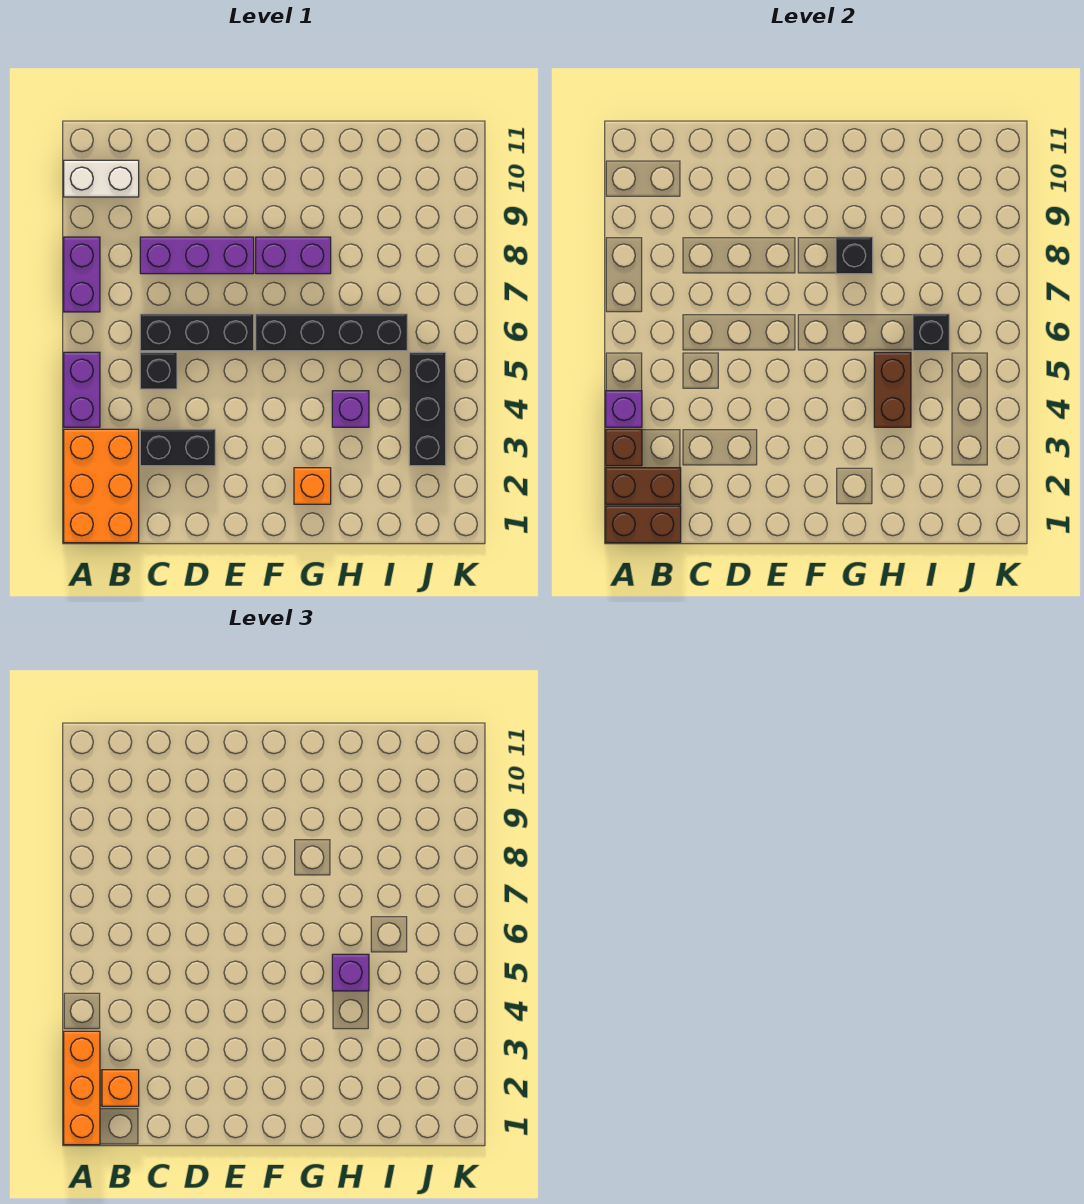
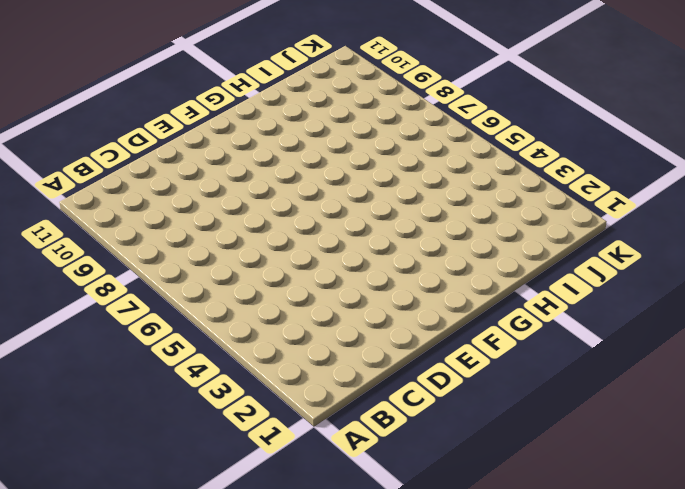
none -> orange brick A1:B3 level 1
none -> purple brick A4:A5 level 1
none -> purple brick A7:A8 level 1

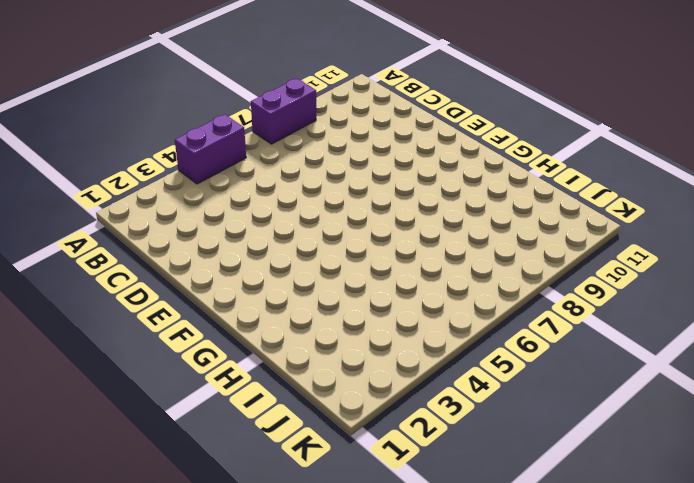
none -> orange brick A1:B3 level 1
none -> white brick A10:B10 level 1
none -> black brick C3:D3 level 1

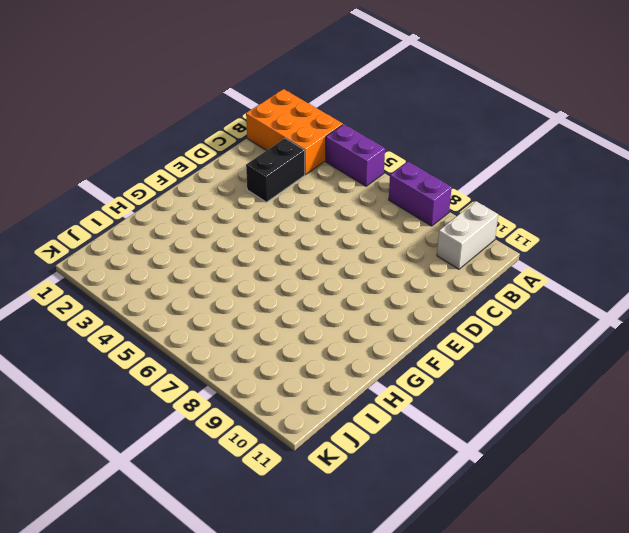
none -> black brick C5 level 1
none -> black brick C6:E6 level 1
none -> purple brick C8:E8 level 1

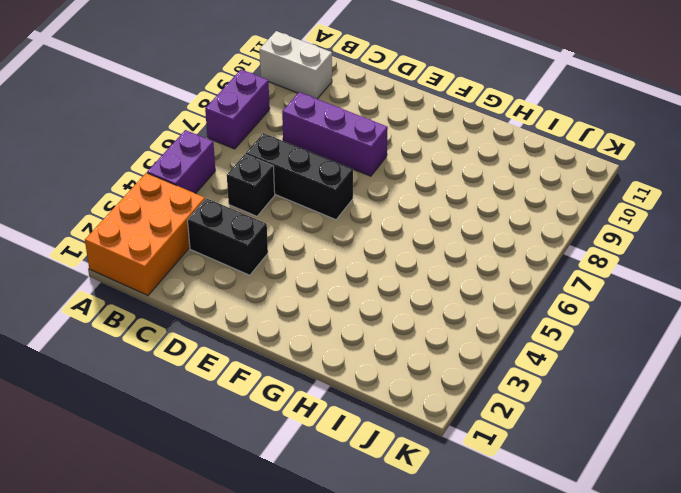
none -> black brick F6:I6 level 1
none -> purple brick F8:G8 level 1
none -> orange brick G2 level 1

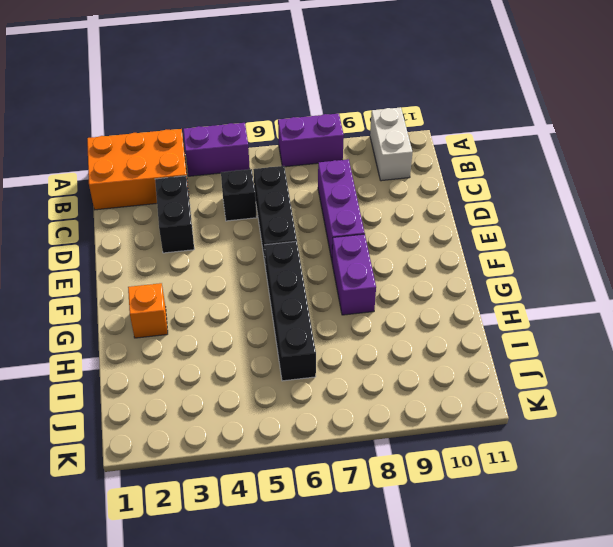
none -> purple brick H4 level 1
none -> black brick J3:J5 level 1
none -> brown brick A1:B1 level 2

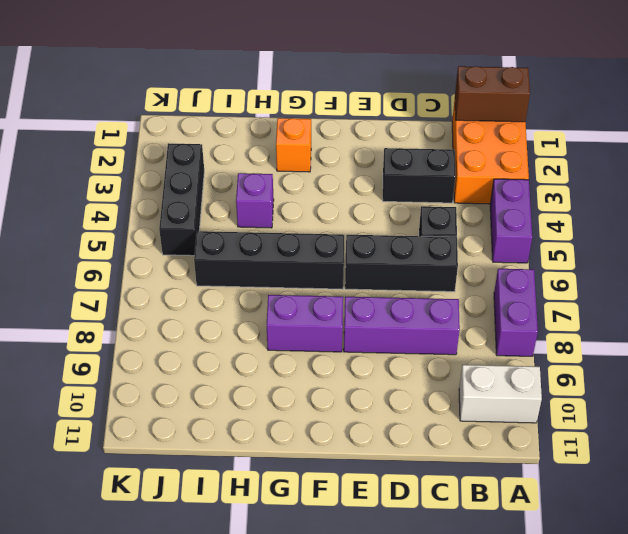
none -> brown brick A2:B2 level 2
none -> brown brick A3 level 2
none -> purple brick A4 level 2

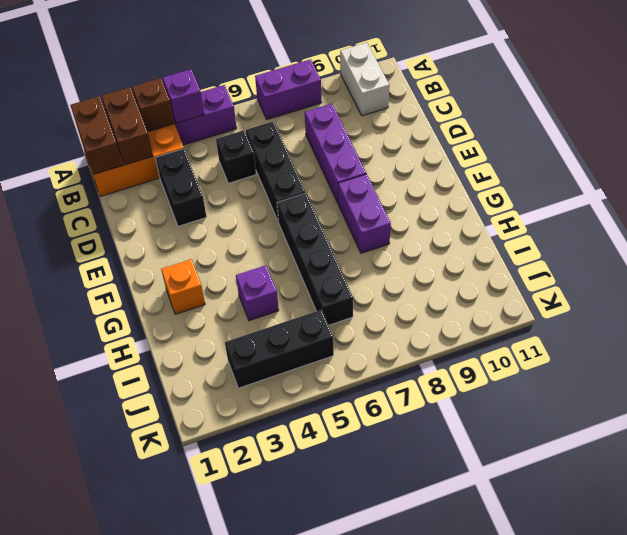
none -> black brick G8 level 2
none -> brown brick H4:H5 level 2
none -> black brick I6 level 2

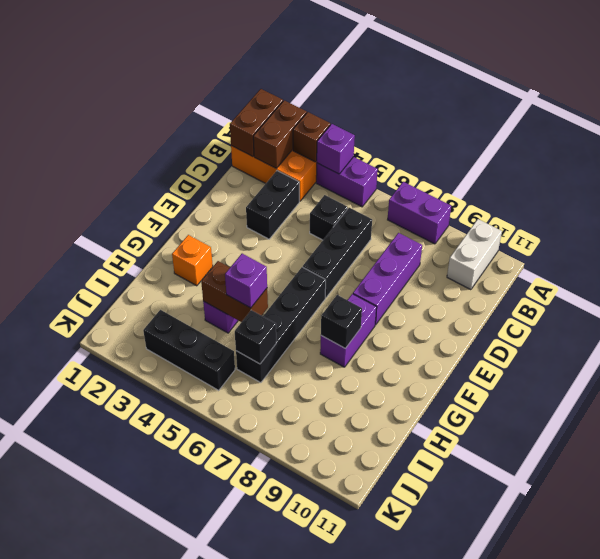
none -> orange brick A1:A3 level 3
none -> orange brick B2 level 3

